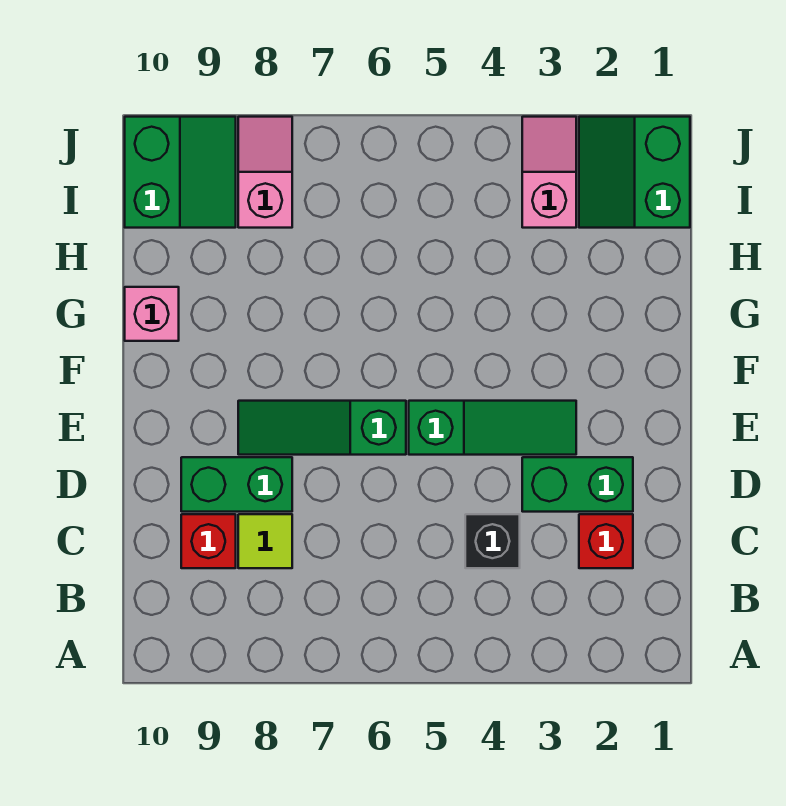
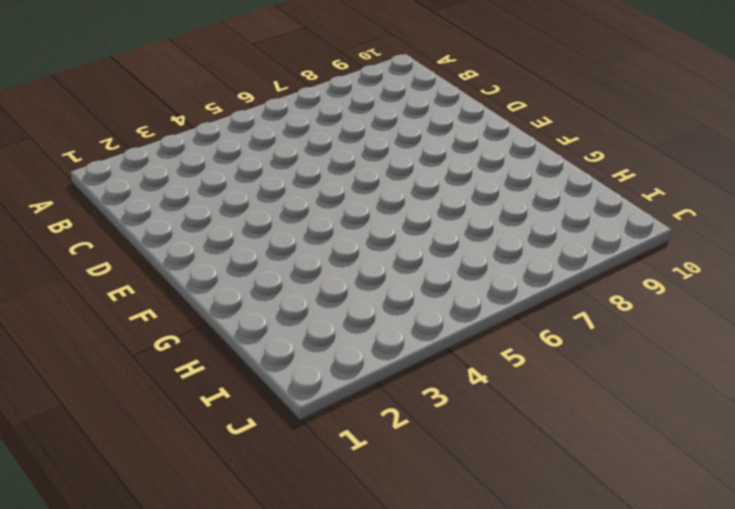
none -> red brick C2 level 1
none -> black brick C4 level 1
none -> lime tile C8 level 1

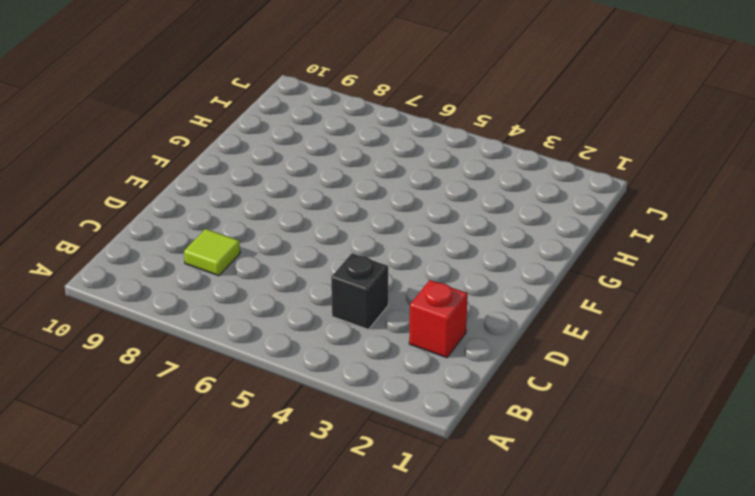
none -> red brick C9 level 1
none -> green brick D2:D3 level 1
none -> green brick D8:D9 level 1

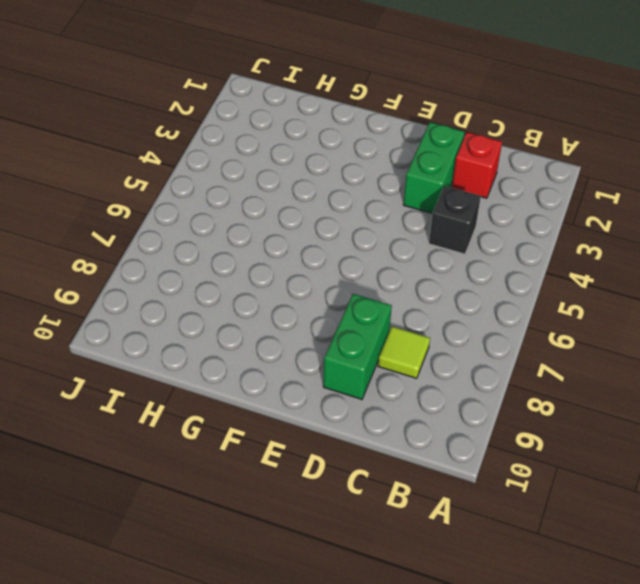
none -> red brick C9 level 1
none -> green slope E3:E5 level 1 top 5
none -> green slope E6:E8 level 1 top 6

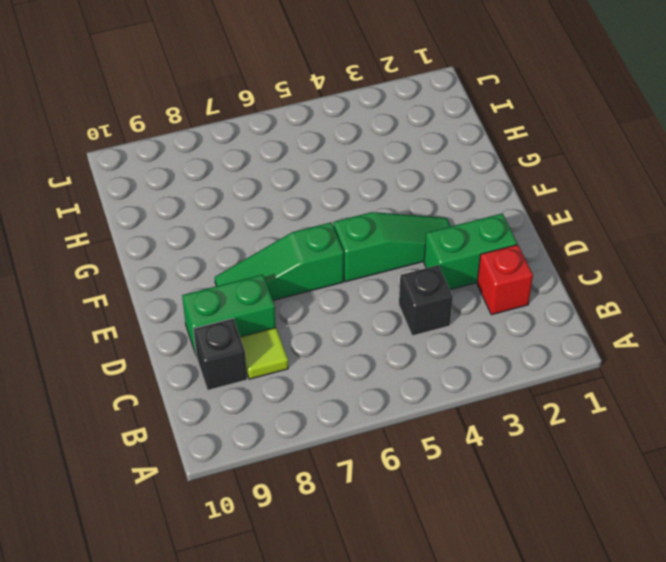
black brick C9 level 1 -> red brick C9 level 1
none -> pink brick G10 level 1
none -> green slope I1:J2 level 1 top 1
none -> pink slope I3:J3 level 1 top I

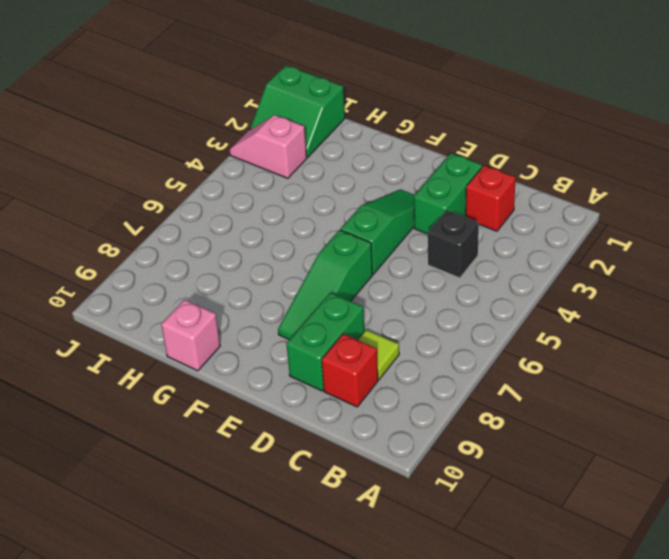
none -> pink slope I8:J8 level 1 top I
none -> green slope I9:J10 level 1 top 10

